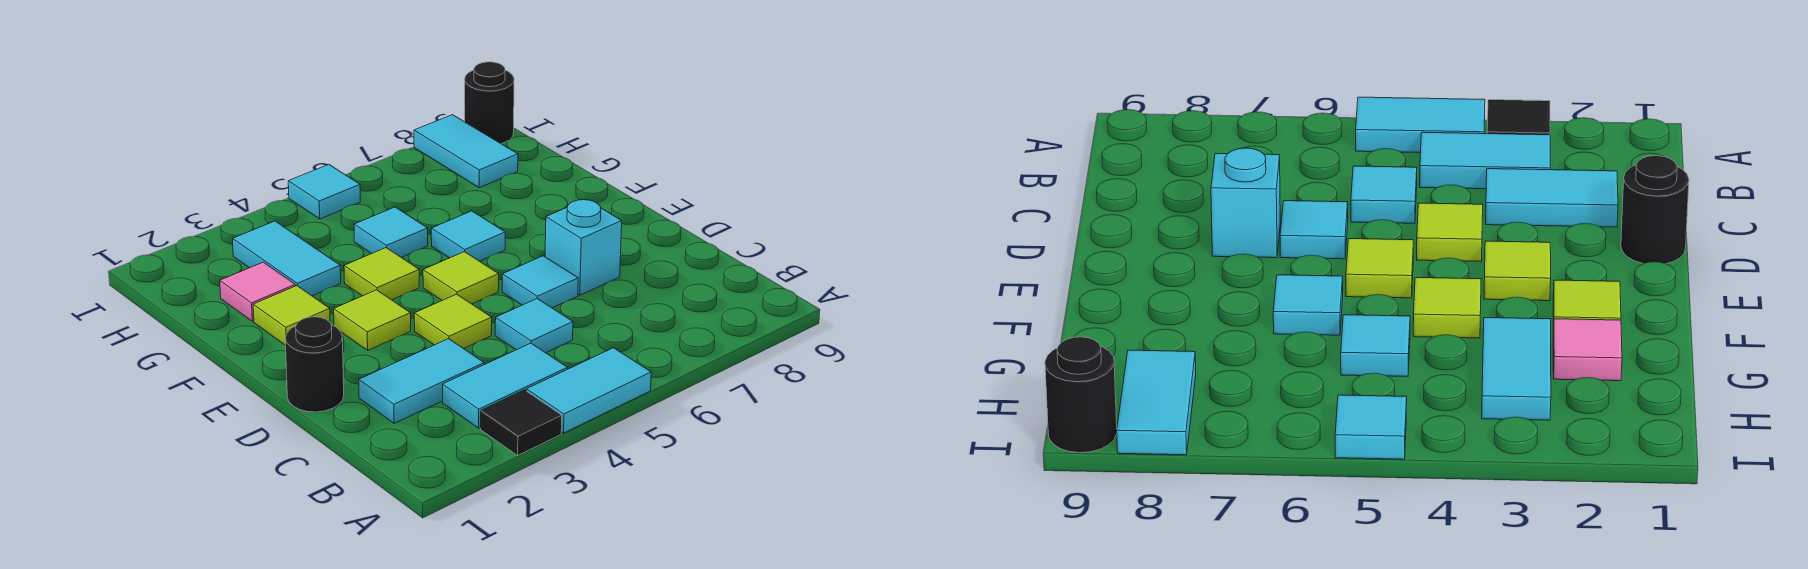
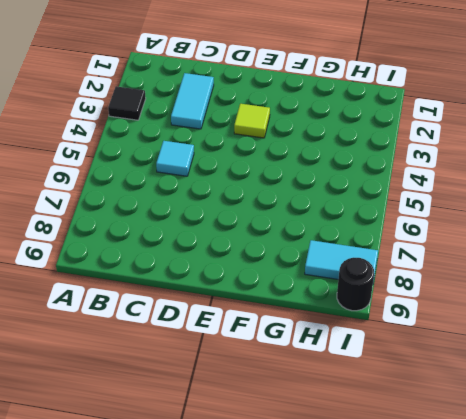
none -> cyan tile A4:A5 level 1
none -> cyan tile B3:B4 level 1
none -> black round brick D1 level 1

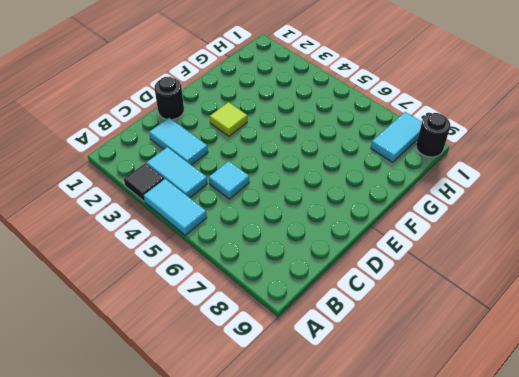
none -> lime tile D4 level 1
none -> cyan tile D6 level 1
none -> cyan brick D7 level 1

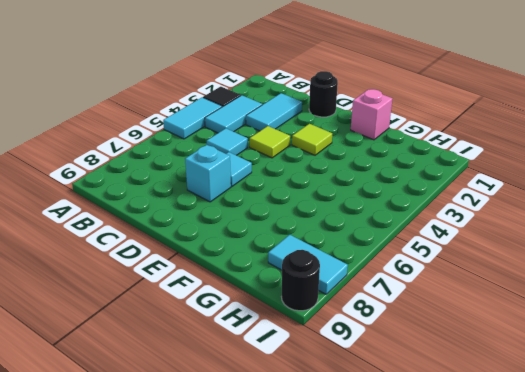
pink brick F1 level 1 -> none
none -> lime tile E5 level 1
none -> lime tile F2 level 1
none -> lime tile F4 level 1

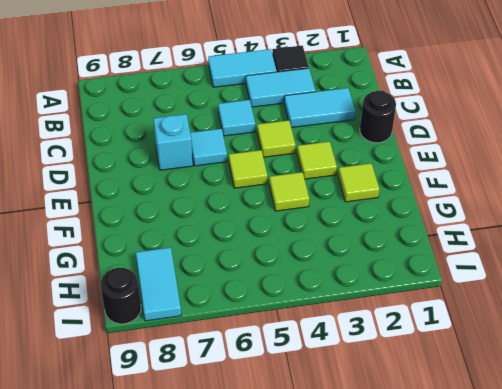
none -> cyan tile F6 level 1
none -> pink tile G2 level 1
none -> cyan tile G3:H3 level 1

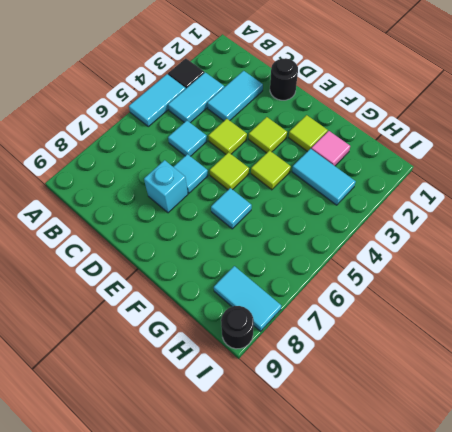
none -> cyan tile G5 level 1
none -> cyan tile I5 level 1

